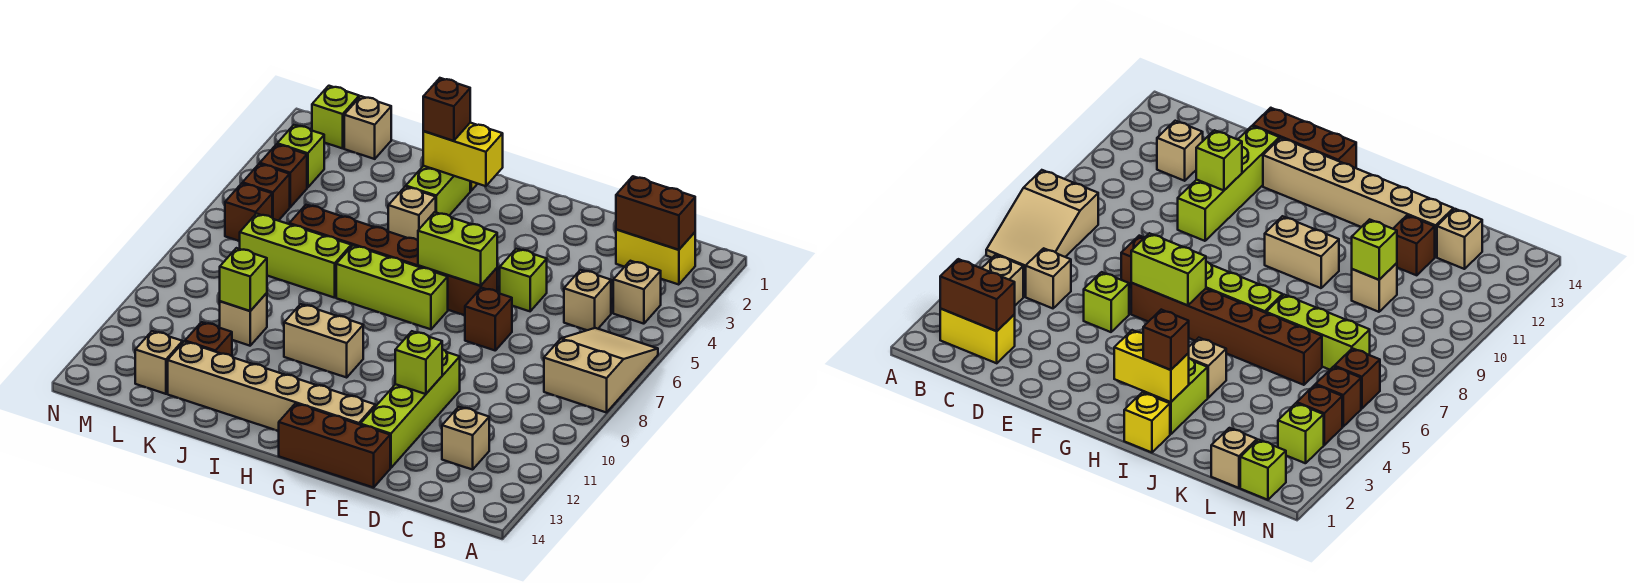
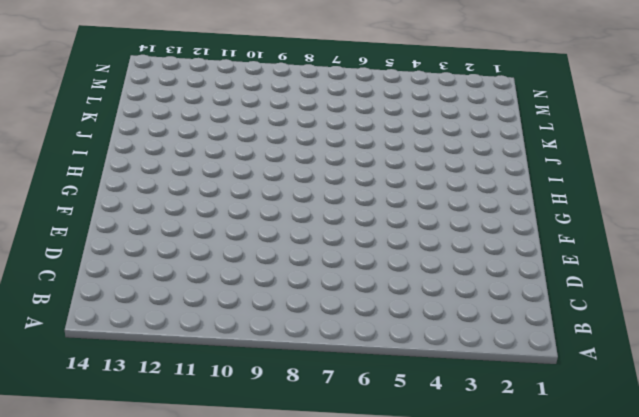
none -> tan slope A6:B8 level 1 top 8
none -> yellow brick B2:C2 level 1
none -> tan brick B4 level 1
none -> tan brick C5 level 1

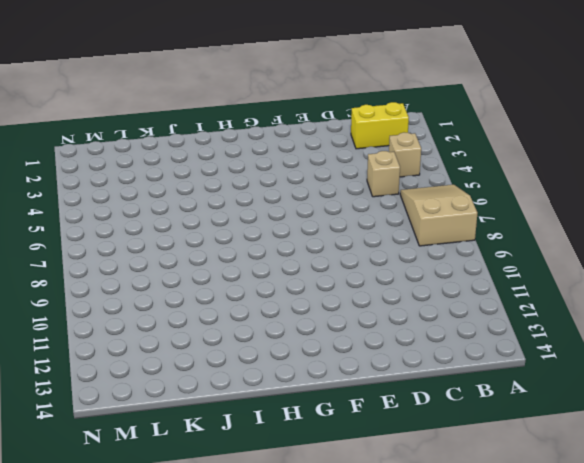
none -> tan brick C12 level 1
none -> lime brick E5 level 1
none -> brown brick E7 level 1
none -> lime brick E10:E13 level 1

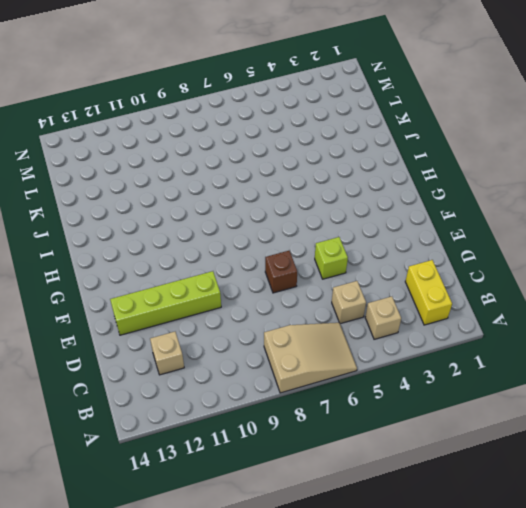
none -> brown brick E14:G14 level 1
none -> brown brick F6:K6 level 1
none -> tan brick F13:K13 level 1
none -> lime brick G7:I7 level 1

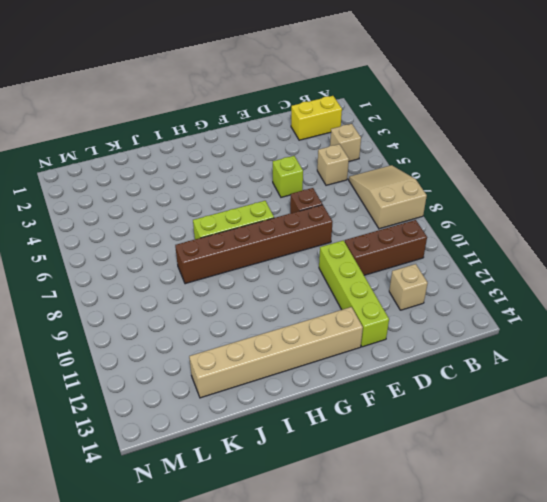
brown brick B10:D10 level 1 -> brown brick E14:G14 level 1
brown brick E8:J8 level 1 -> brown brick F6:K6 level 1
none -> tan brick H10:I10 level 1
none -> yellow brick I1 level 1
none -> lime brick I2:I3 level 1
none -> tan brick I4 level 1

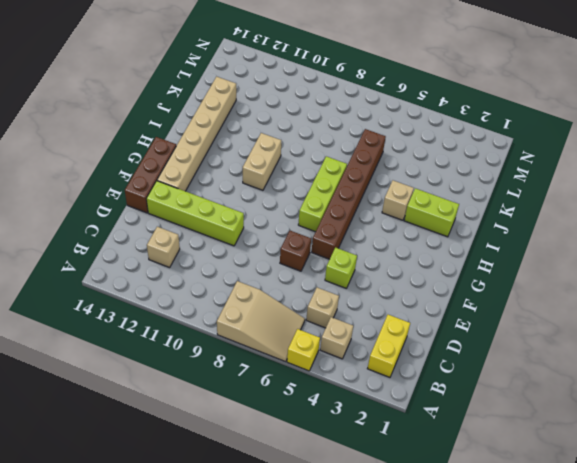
yellow brick A5 level 1 -> yellow brick I1 level 1
none -> lime brick J7:L7 level 1
none -> tan brick K10 level 1
none -> brown brick K12 level 1
none -> tan brick L1 level 1

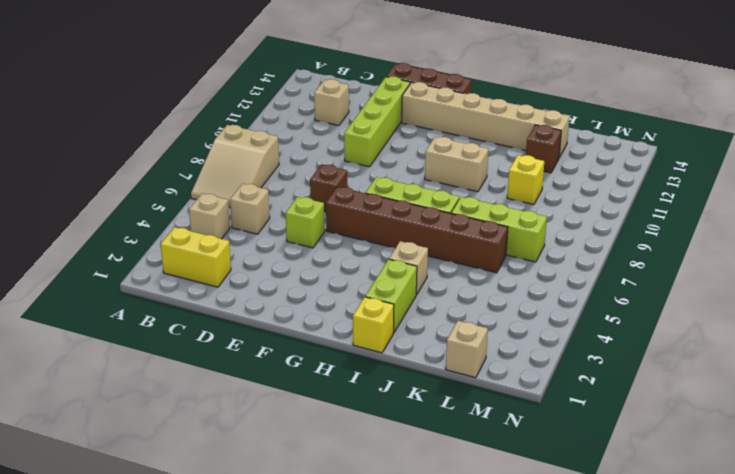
yellow brick K10 level 1 -> tan brick K10 level 1
none -> tan brick L13 level 1
none -> lime brick M1 level 1
none -> lime brick M3 level 1
none -> brown brick M4 level 1

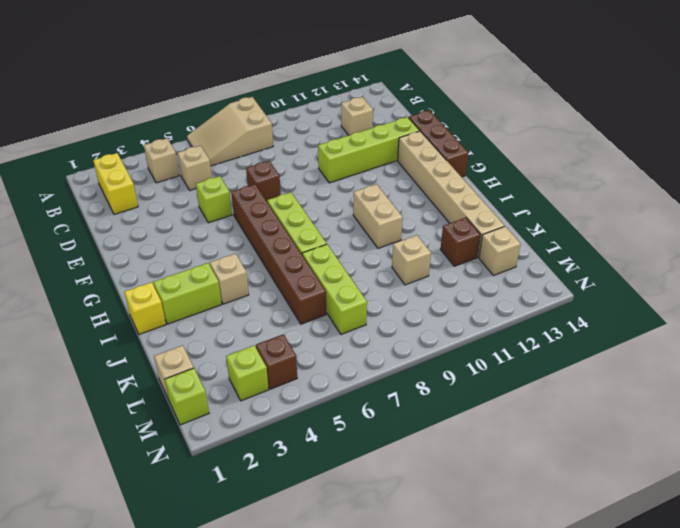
none -> brown brick M5 level 1
none -> brown brick M6 level 1
none -> brown brick B2:C2 level 2
none -> lime brick E11 level 2

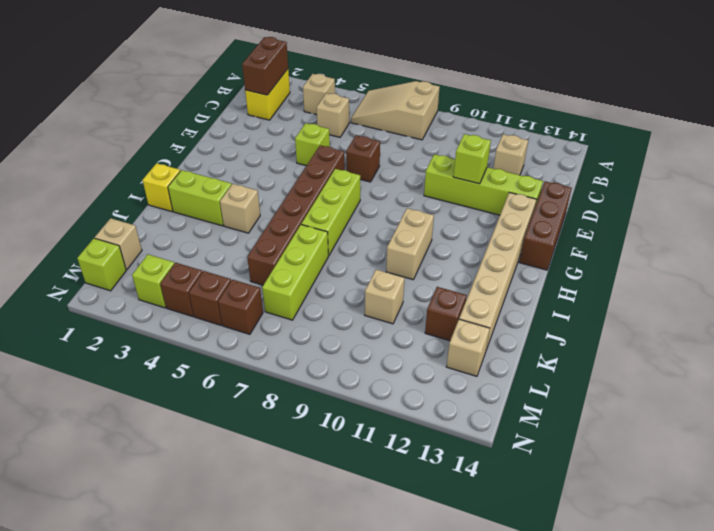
none -> lime brick F6:G6 level 2
none -> yellow brick H2:I2 level 2
none -> lime brick K10 level 2
none -> brown brick I2 level 3

